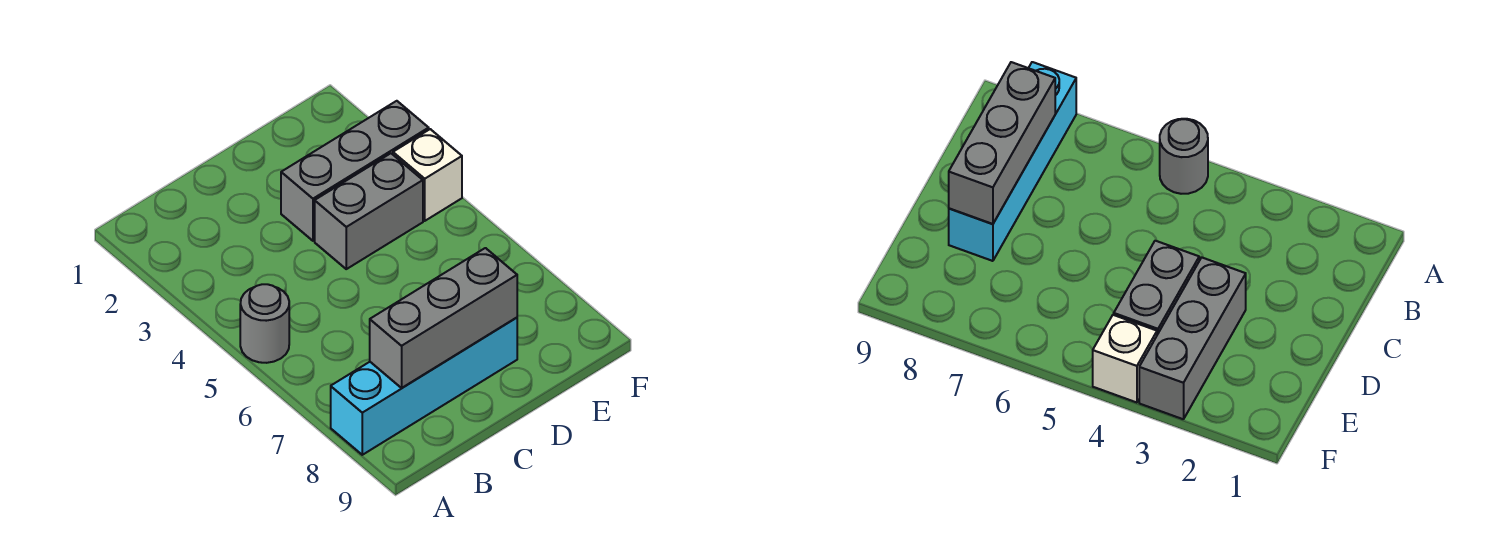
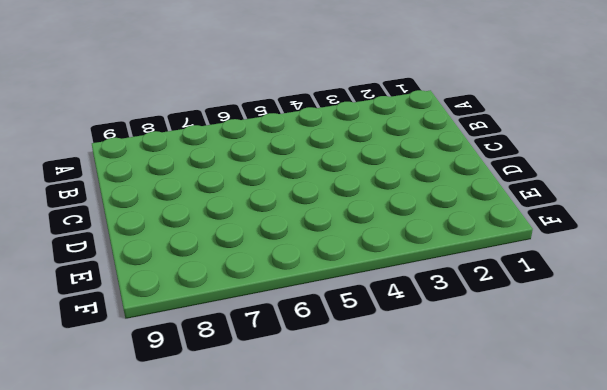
none -> grey round brick A5 level 1
none -> cyan brick A8:D8 level 1

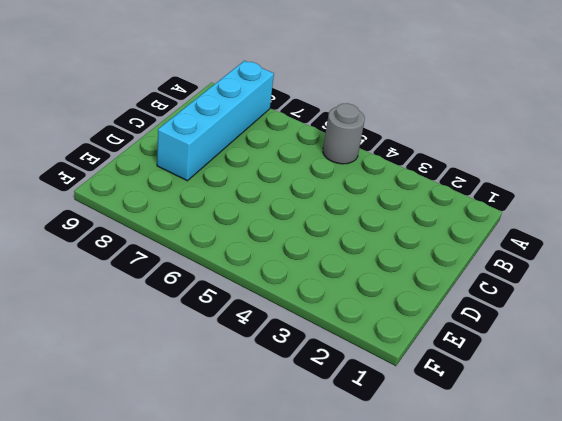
none -> grey brick D3:F3 level 1
none -> grey brick D4:E4 level 1

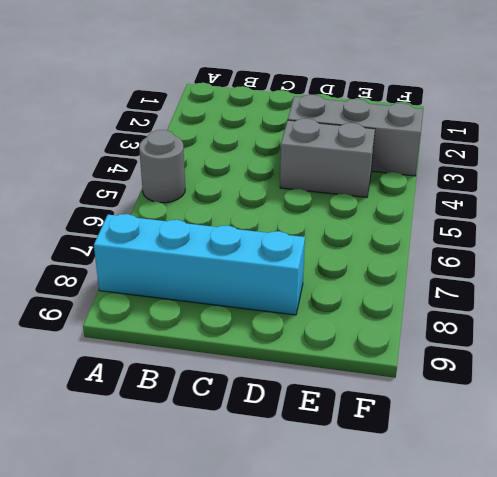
none -> white brick F4 level 1
none -> grey brick B8:D8 level 2

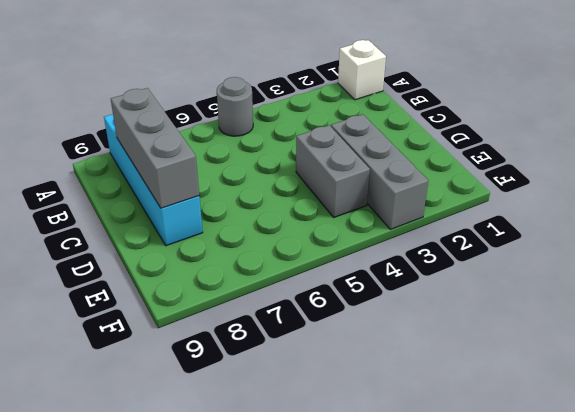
white brick A1 level 1 -> white brick F4 level 1

